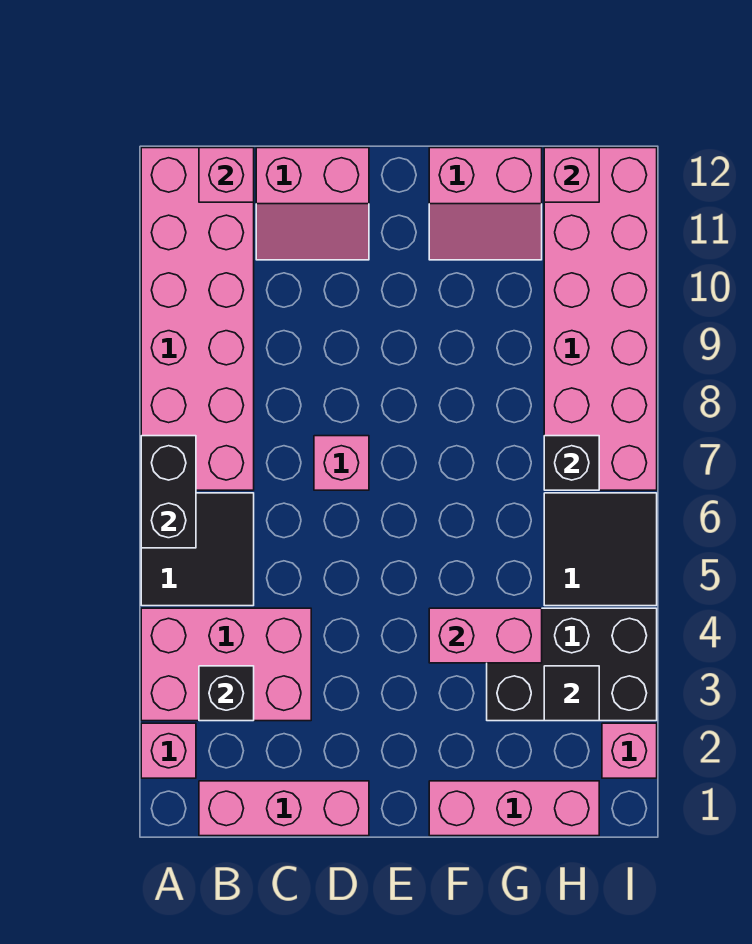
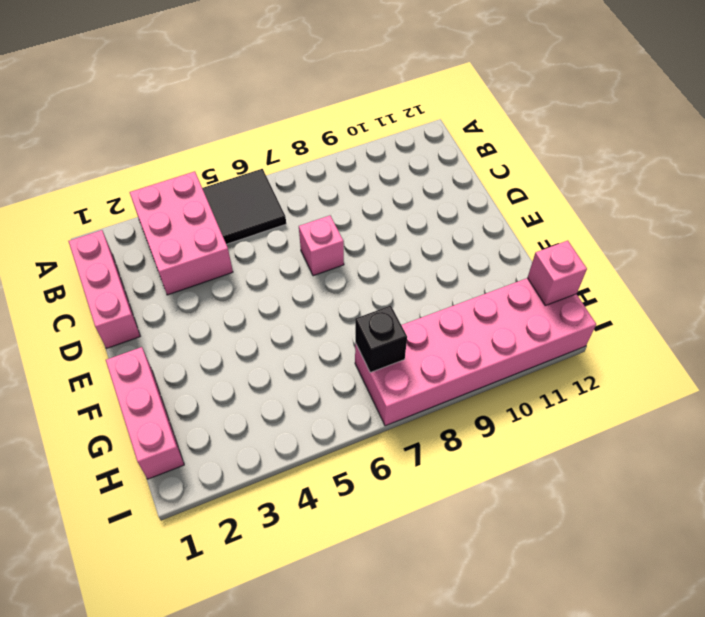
none -> pink brick A2 level 1
none -> pink brick A7:B12 level 1
none -> pink slope C11:D12 level 1 top 12

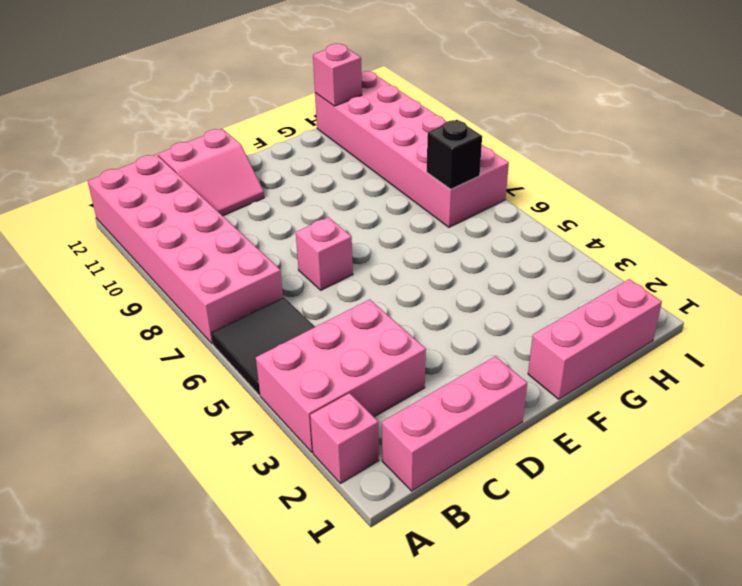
none -> pink slope F11:G12 level 1 top 12
none -> black brick G3:I4 level 1
none -> black tile H5:I6 level 1

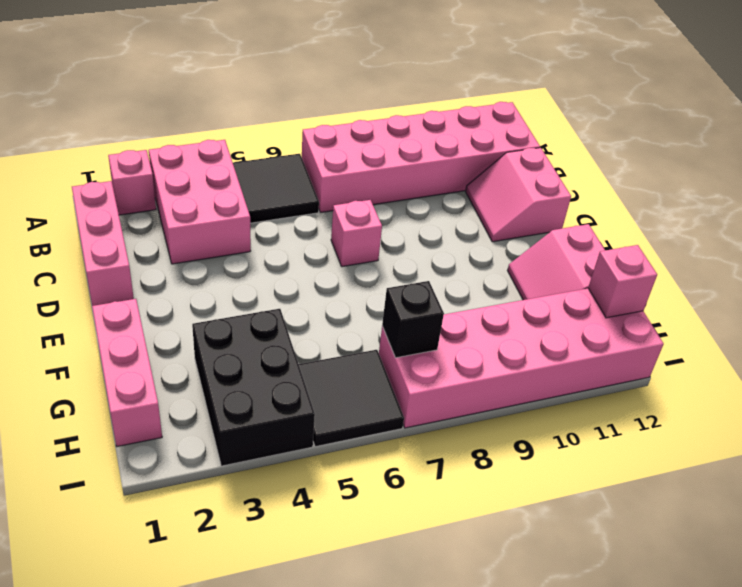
none -> pink brick I2 level 1
none -> black brick A6:A7 level 2
none -> black brick B3 level 2

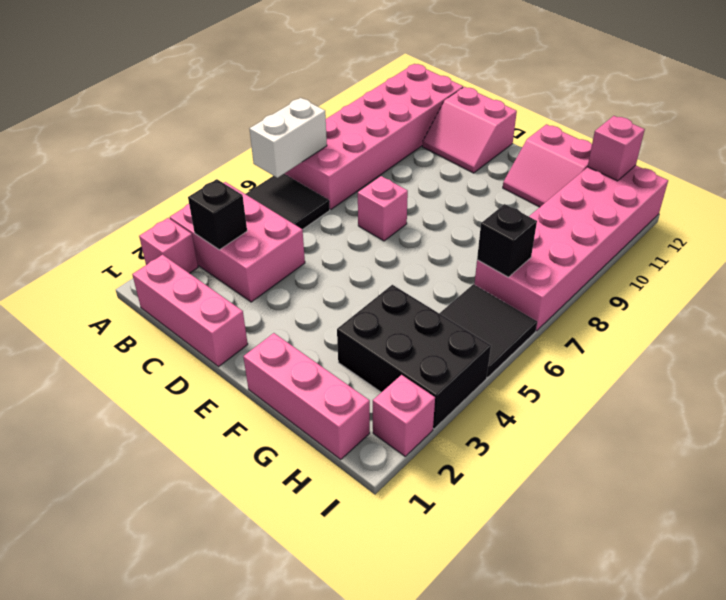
white brick A6:A7 level 2 -> black brick A6:A7 level 2
none -> pink brick B12 level 2
none -> pink brick F4:G4 level 2
none -> black tile H3 level 2

